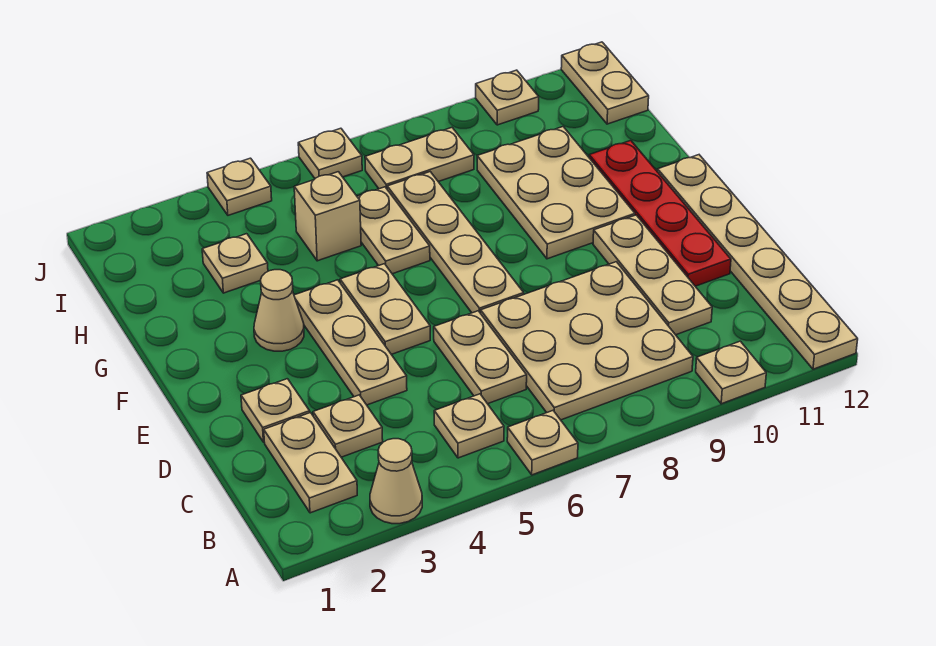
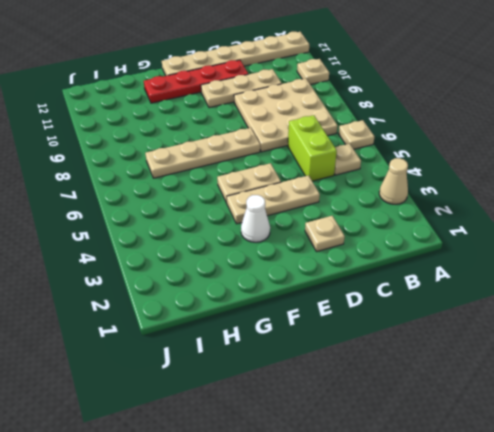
lime brick C5:C6 level 1 -> tan plate C6:D6 level 1
white cone F3 level 1 -> tan cone F3 level 1
none -> tan plate B2:C2 level 1
none -> tan plate C3 level 1
none -> tan plate F9:H10 level 1

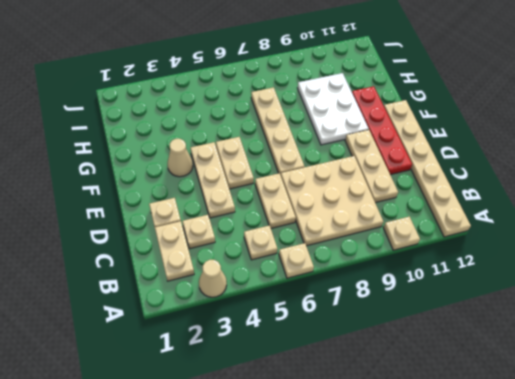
white plate F9:H10 level 1 -> tan plate F9:H10 level 1
none -> tan plate G6:H6 level 1
none -> tan plate H3 level 1
none -> tan brick H5 level 1

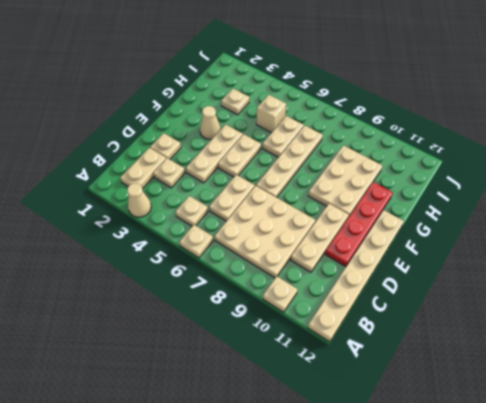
none -> tan plate I7:I8 level 1
none -> tan plate I12:J12 level 1
none -> tan plate J4 level 1

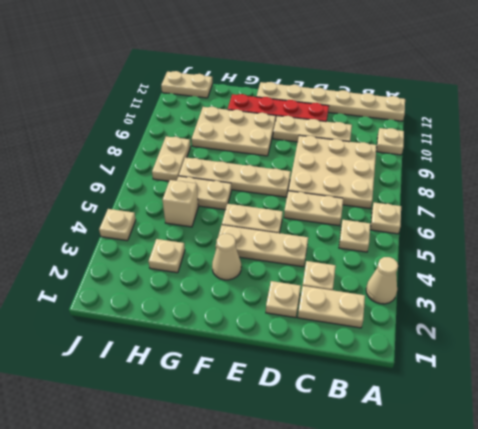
none -> tan plate J6 level 1
none -> tan plate J10 level 1

